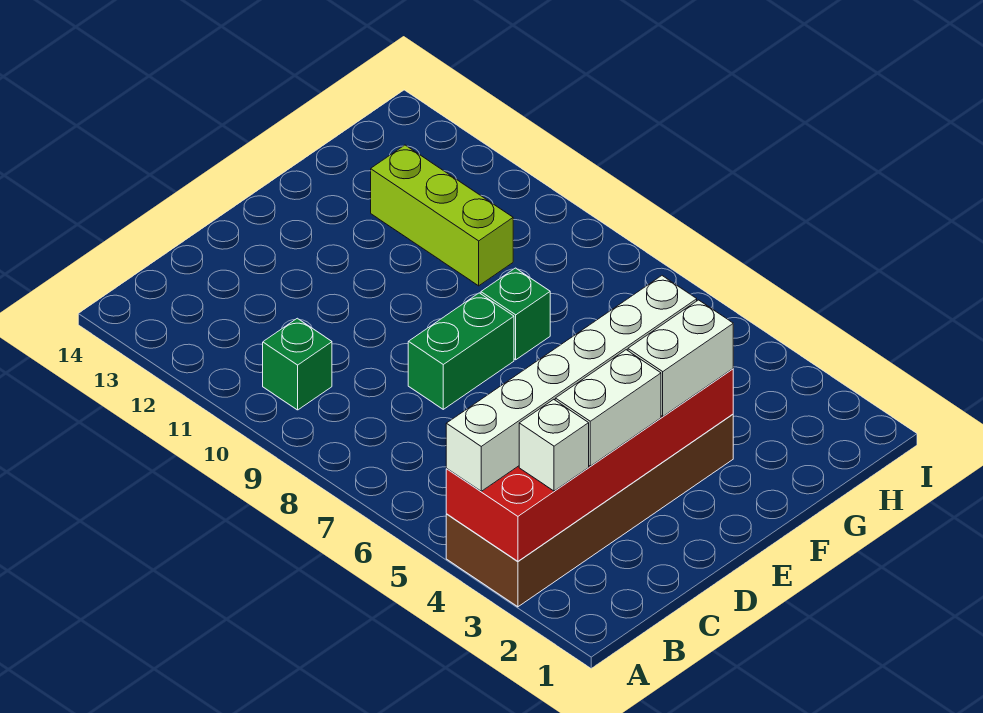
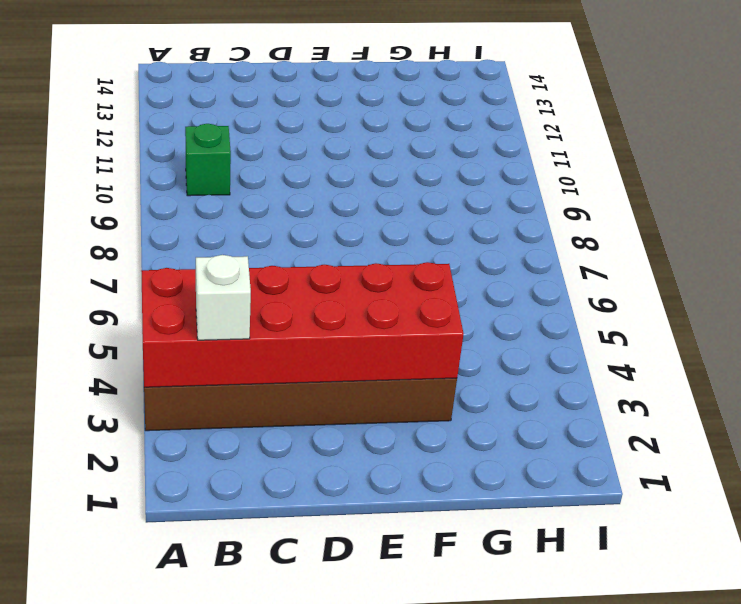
none -> green brick D8:E8 level 1
none -> green brick F8 level 1

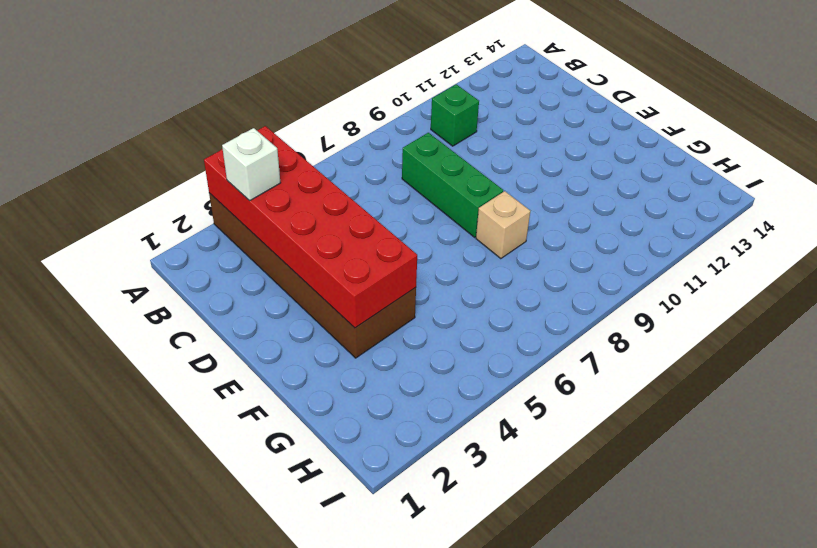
green brick C8:E8 level 1 -> green brick D8:E8 level 1
tan brick F8 level 1 -> green brick F8 level 1
none -> lime brick G10:G12 level 1
none -> white brick A4:F4 level 3

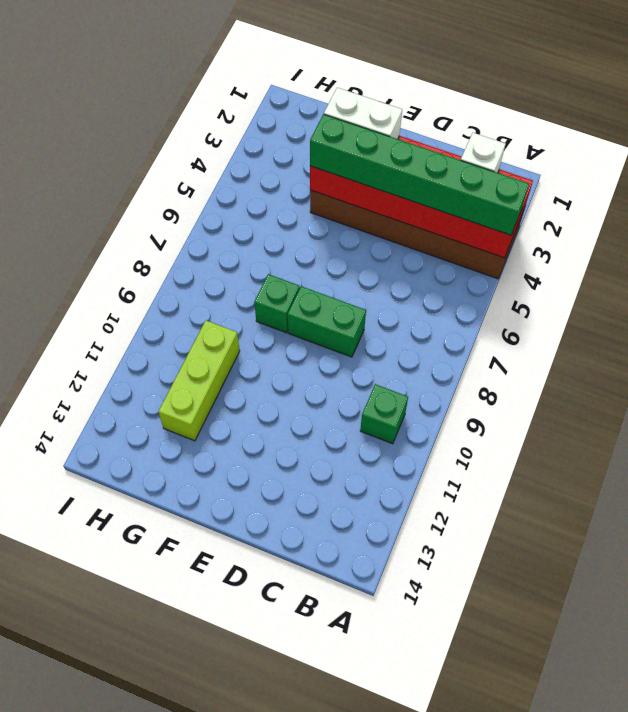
green brick A4:F4 level 3 -> white brick A4:F4 level 3
none -> white brick C3:D3 level 3

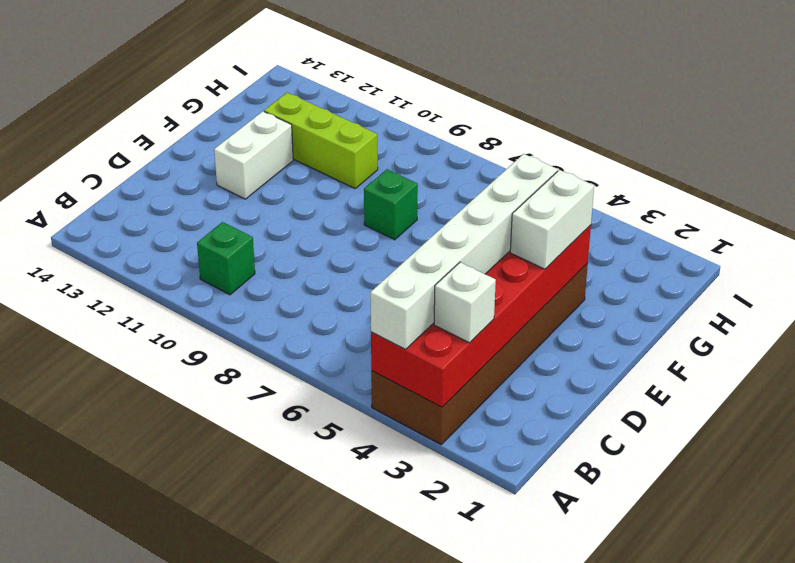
white brick E12:F12 level 1 -> white brick C3:D3 level 3
none -> green brick D8:E8 level 1

